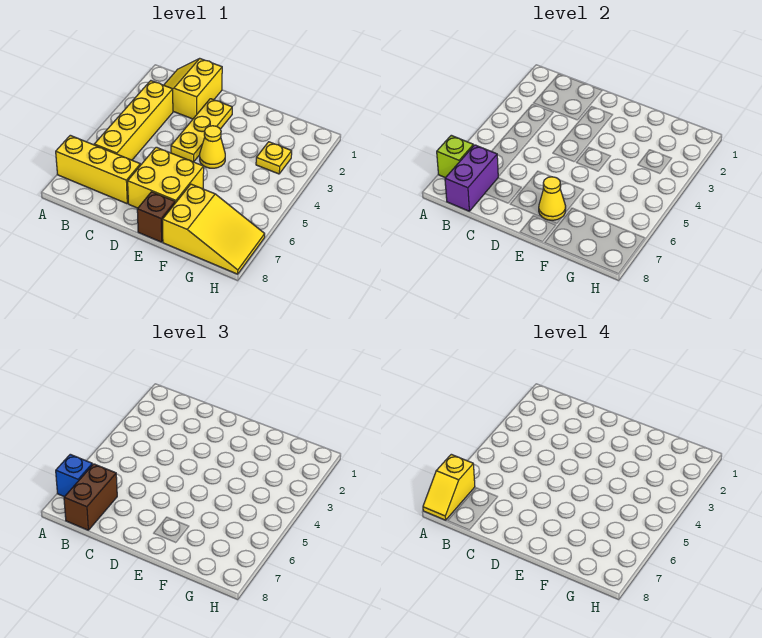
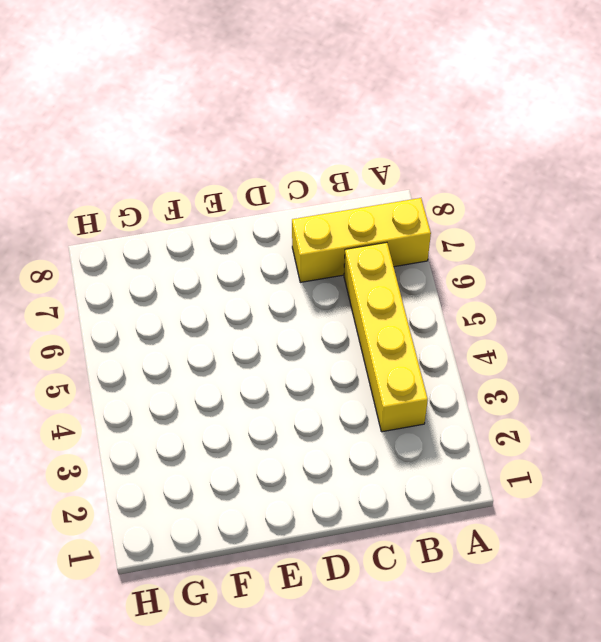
none -> yellow slope B1:C2 level 1 top C
none -> yellow plate D2:D4 level 1
none -> yellow brick D6:E7 level 1

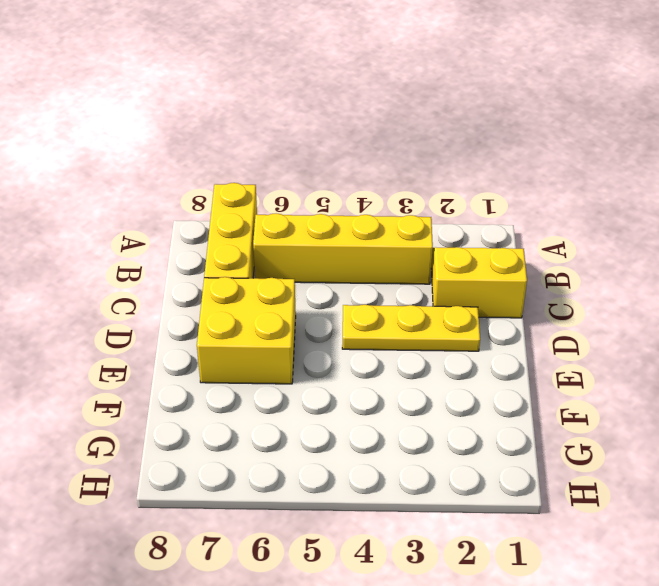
none -> yellow cone E4 level 1
none -> brown brick E8 level 1
none -> yellow slope F7:H8 level 1 top F

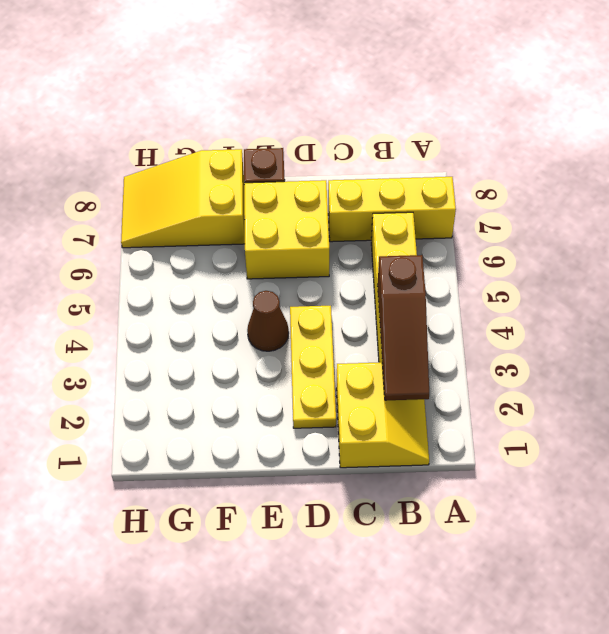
brown slope B2:B4 level 2 top 4 -> none
brown cone E4 level 1 -> yellow cone E4 level 1
none -> yellow plate G3 level 1
none -> lime brick A7 level 2
none -> purple brick B7:B8 level 2

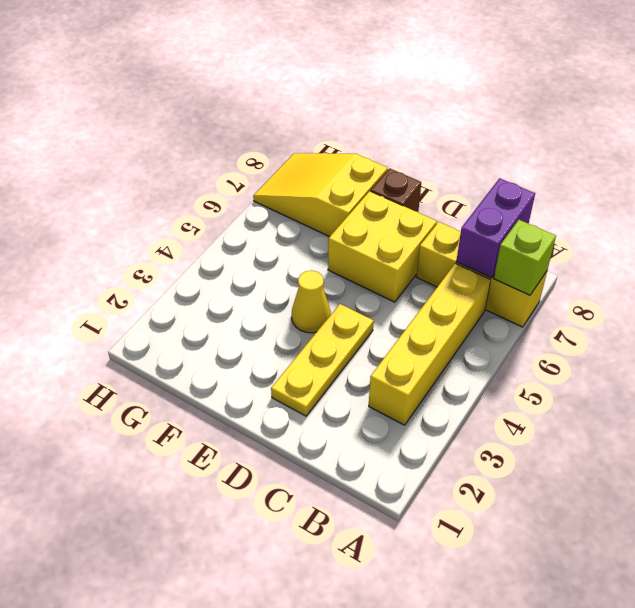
none -> yellow slope B1:C2 level 1 top C
none -> yellow plate G3 level 1
none -> yellow cone E7 level 2

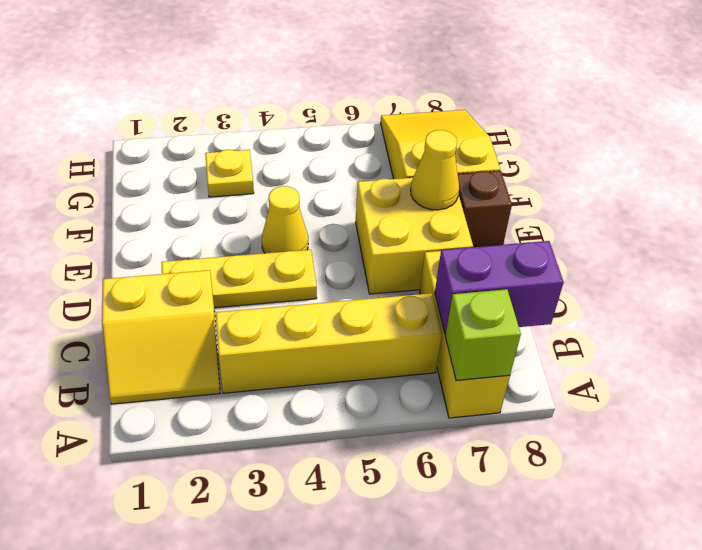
none -> blue brick A7 level 3
none -> brown brick B7:B8 level 3
none -> yellow slope A7:A8 level 4 top 7

